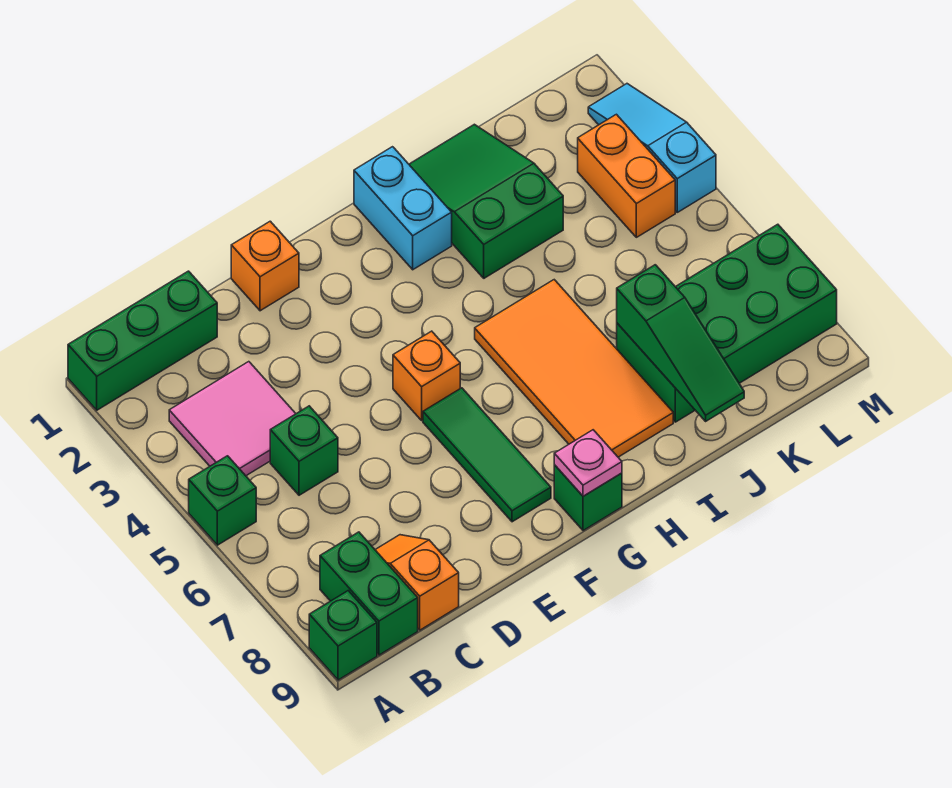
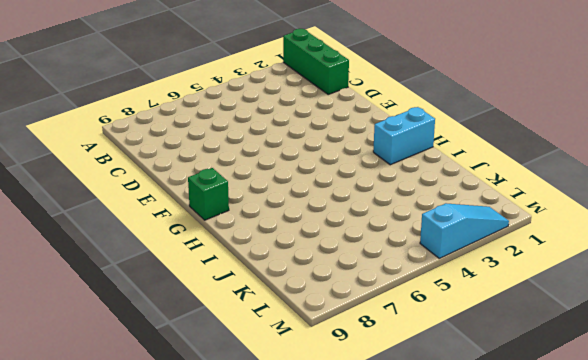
none -> green brick A5 level 1
none -> green brick A9 level 1
none -> pink tile B3:C4 level 1

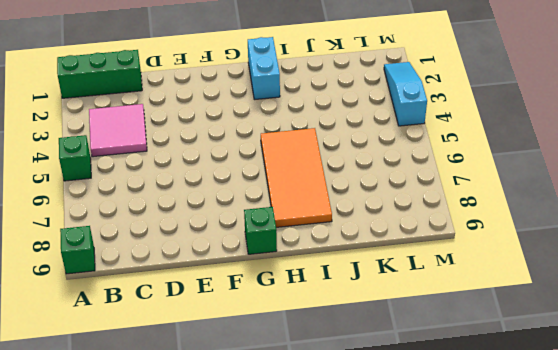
none -> green brick B8:B9 level 1
none -> green brick C5 level 1
none -> orange slope C8:C9 level 1 top 9

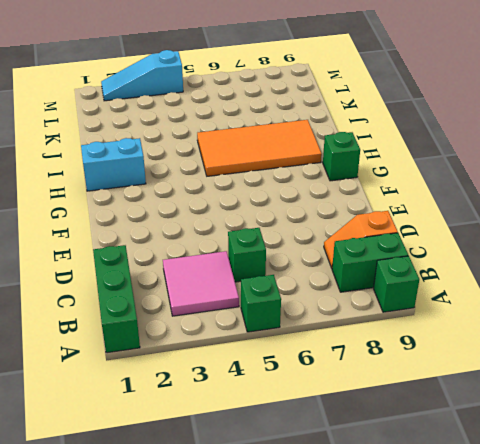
none -> orange brick E1 level 1
none -> orange brick F5 level 1
none -> green tile F6:F8 level 1

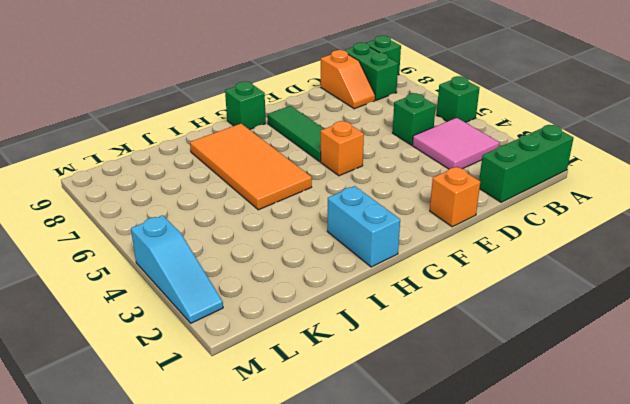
none -> green slope I1:J3 level 1 top 3
none -> green brick J7:M8 level 1
none -> orange brick L3:L4 level 1

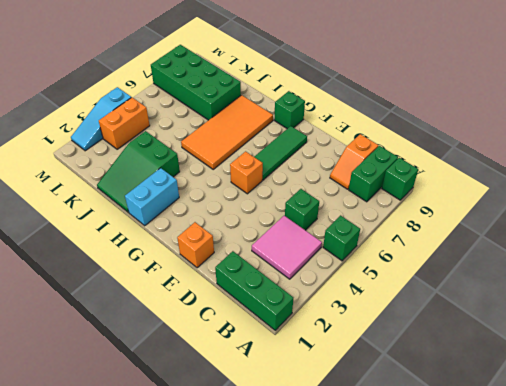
none -> pink plate G9 level 2
none -> green slope J7:J9 level 2 top 7

